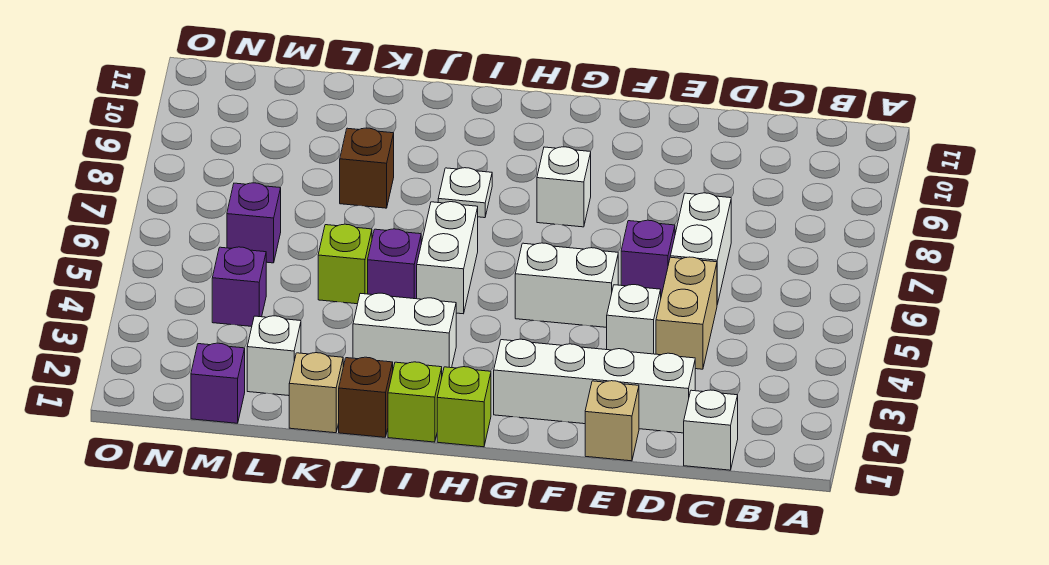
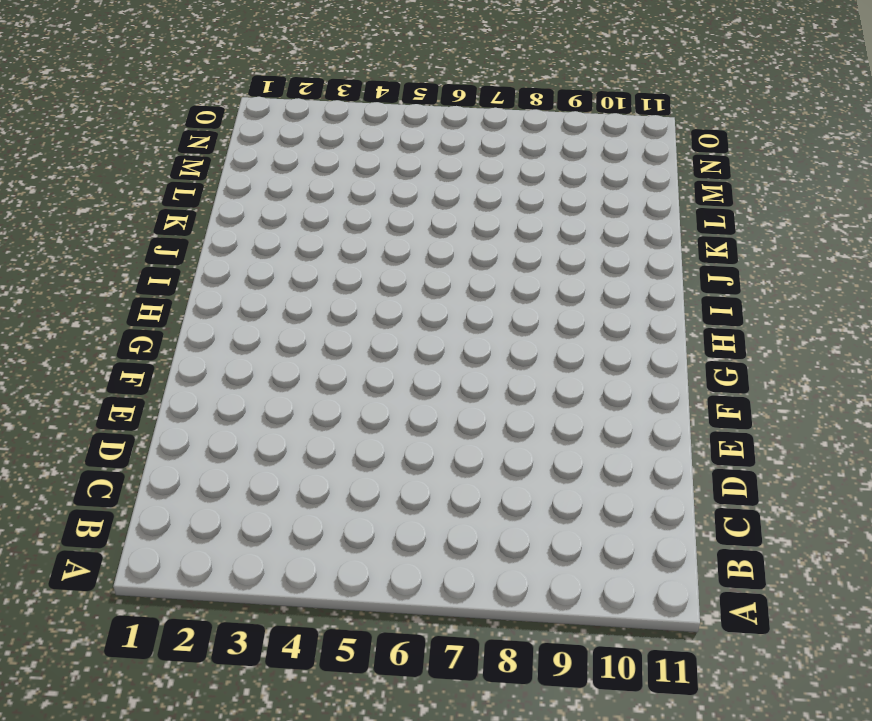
none -> white brick C1 level 1
none -> white brick D2:G2 level 1
none -> tan brick D4:D5 level 1

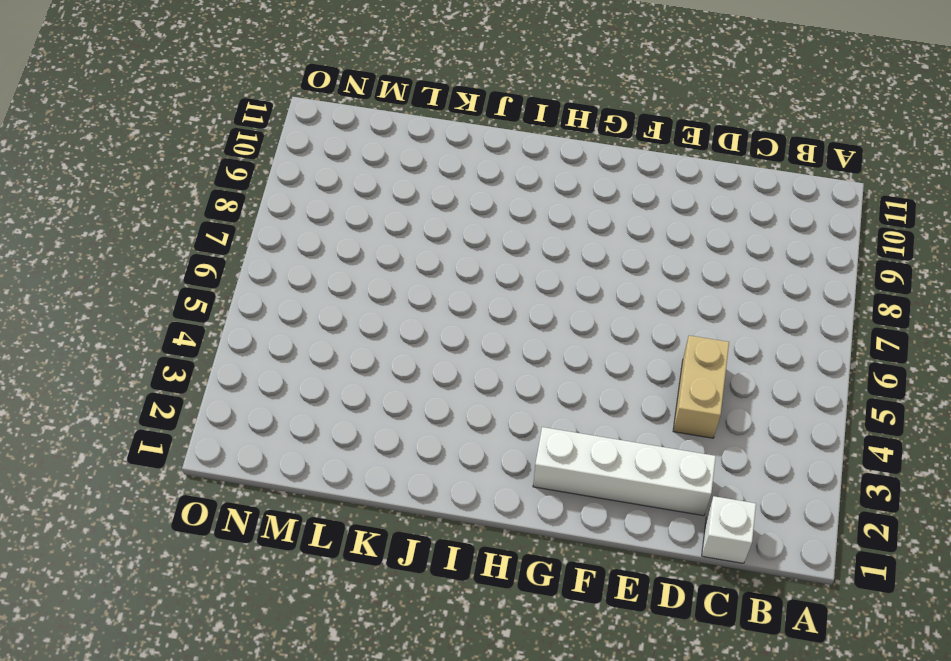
none -> white brick D6:D7 level 1
none -> tan brick E1 level 1
none -> white brick E4 level 1

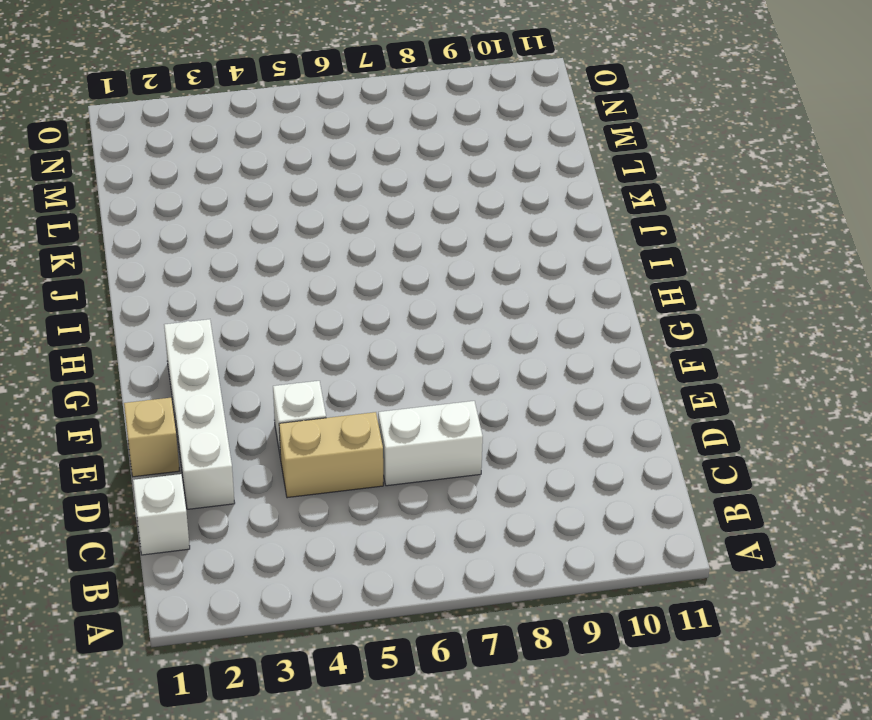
none -> purple brick E6 level 1
none -> white brick F5:G5 level 1
none -> white brick G8 level 1

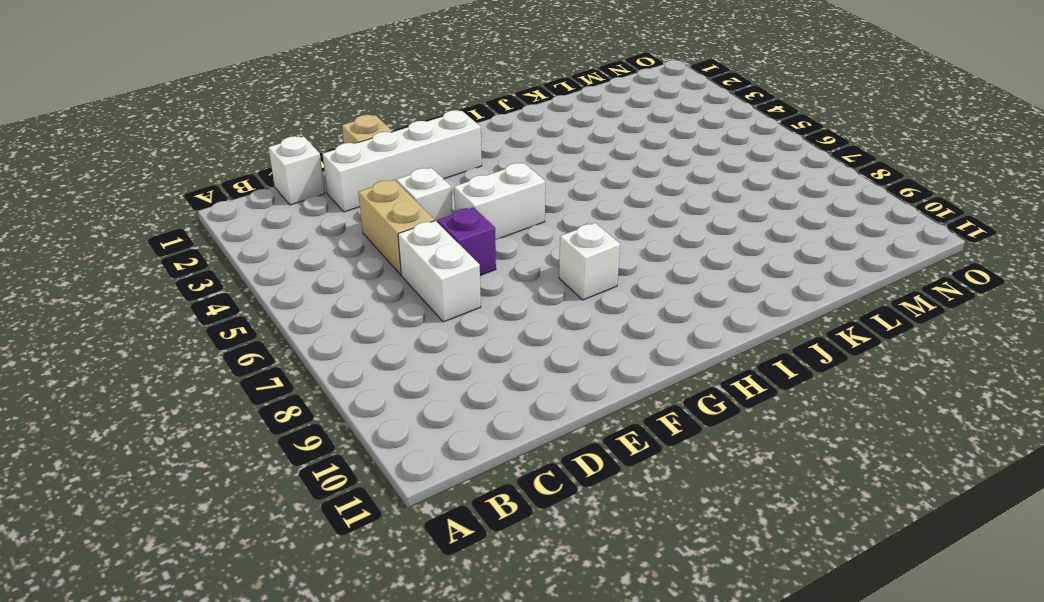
none -> lime brick H1 level 1
none -> lime brick I1 level 1
none -> white brick I3:J3 level 1

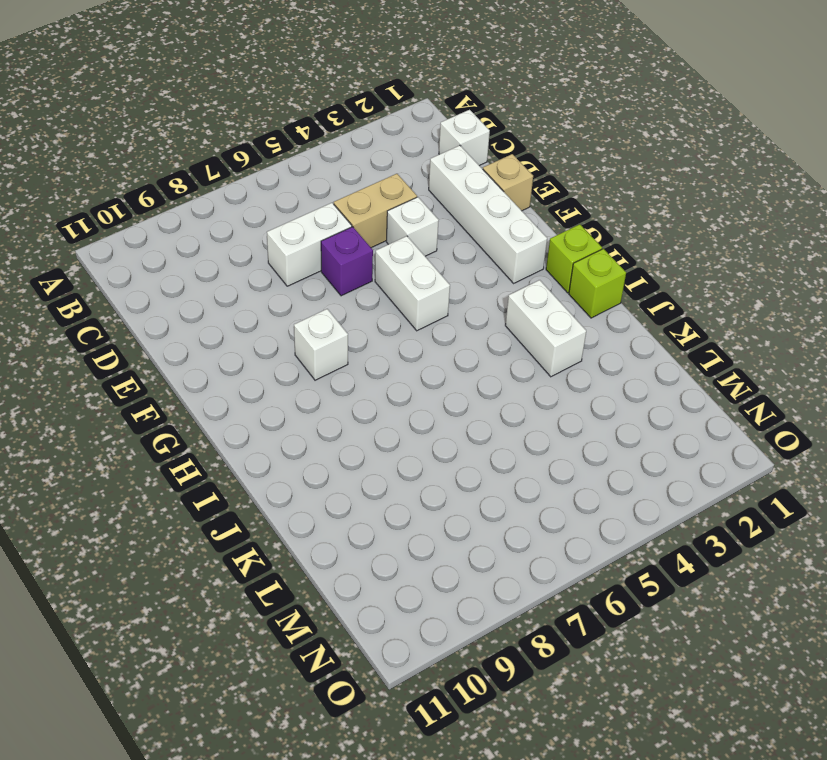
none -> white brick I5:I6 level 1
none -> white plate I8 level 1
none -> brown brick J1 level 1

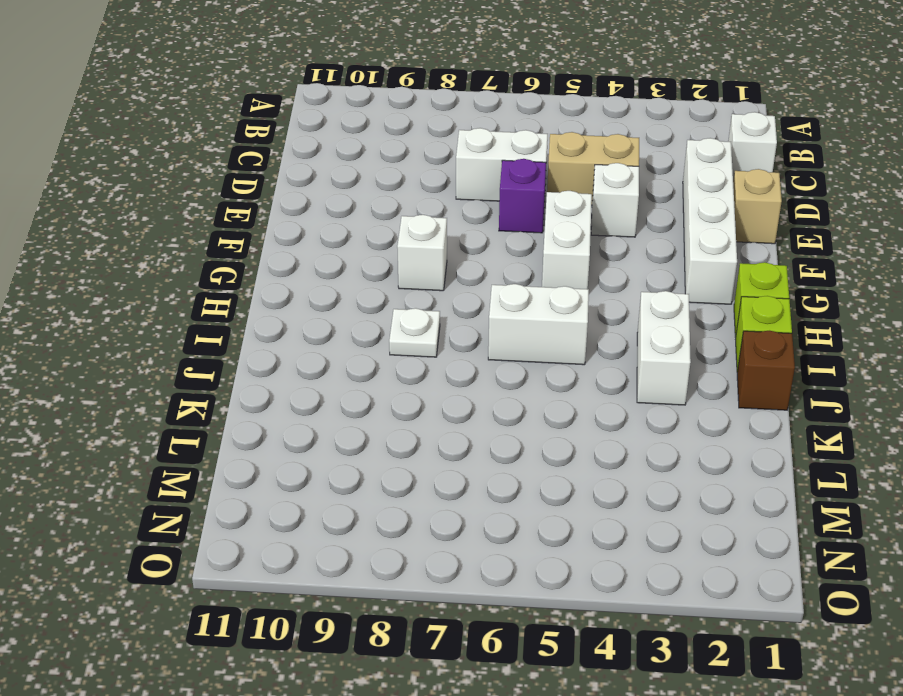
none -> purple brick J5 level 1
none -> tan brick K1 level 1
none -> lime brick K5 level 1

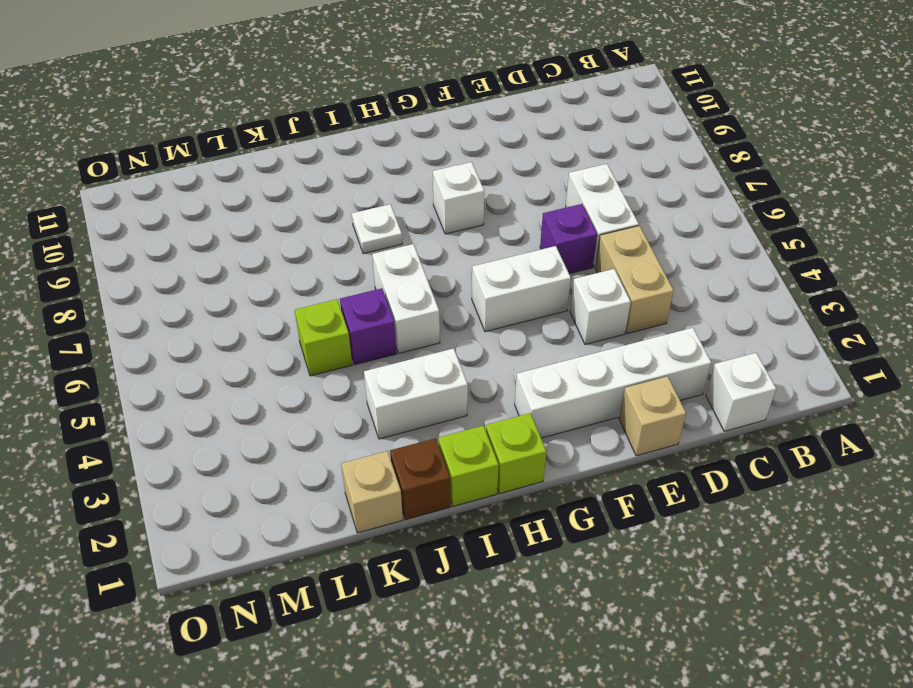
none -> brown brick K8 level 1
none -> white brick L2 level 1
none -> purple brick M1 level 1

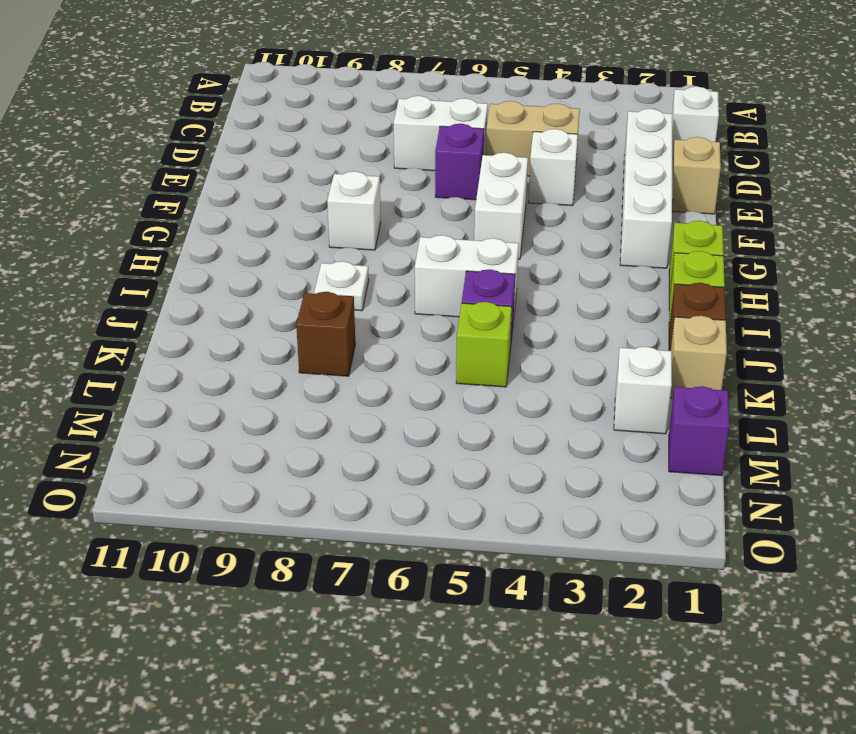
none -> white brick I3:J3 level 1
none -> purple brick M4 level 1
none -> purple brick M6 level 1

